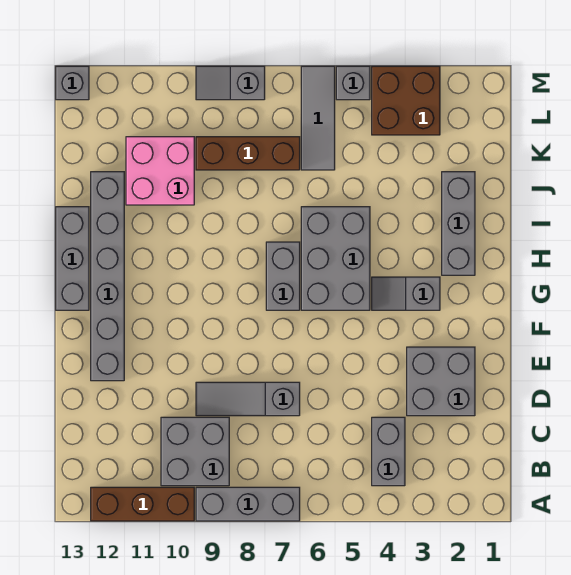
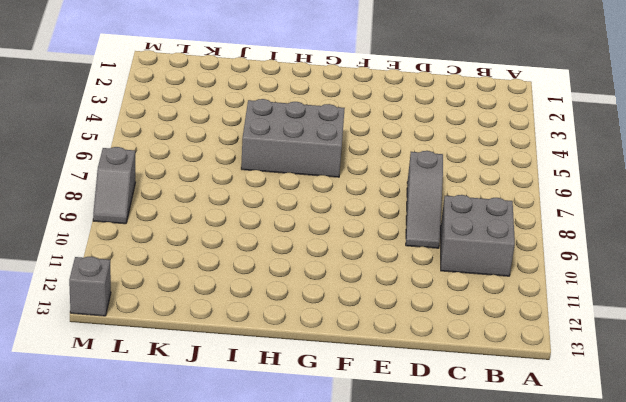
none -> grey brick A7:A9 level 1
none -> brown brick A10:A12 level 1
none -> grey brick B4:C4 level 1

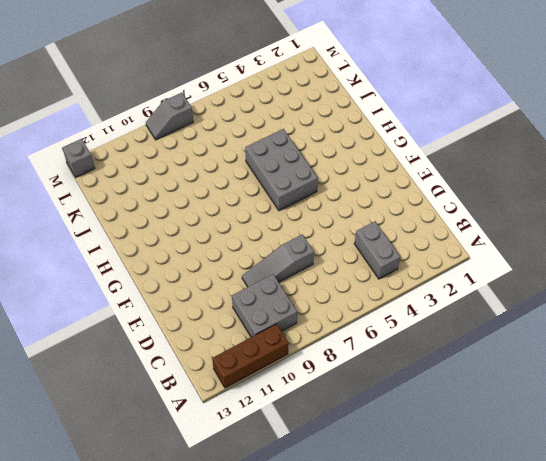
none -> grey brick A7:A9 level 1
none -> grey brick D2:E3 level 1
none -> grey brick E12:J12 level 1

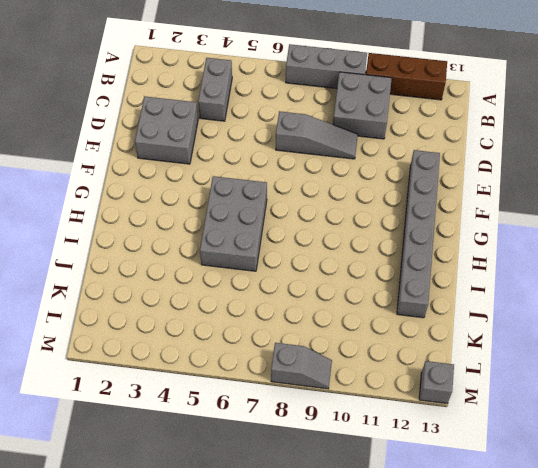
none -> grey slope G3:G4 level 1 top 3
none -> grey brick G7:H7 level 1
none -> grey brick G13:I13 level 1

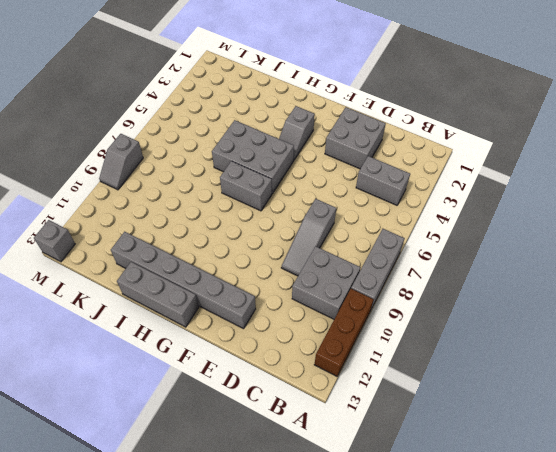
none -> grey brick H2:J2 level 1
none -> pink brick J10:K11 level 1
none -> grey tile K6:M6 level 1

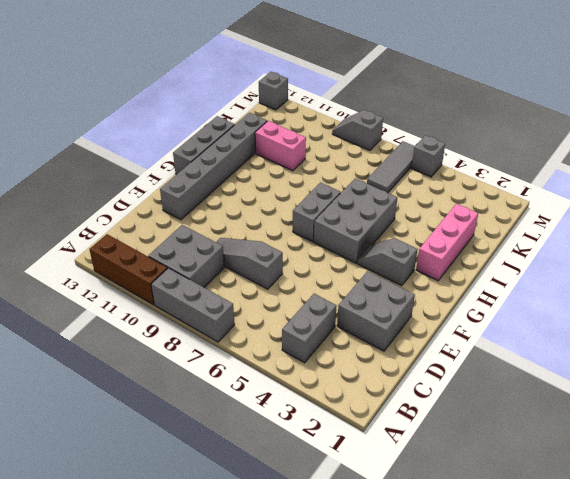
pink brick H2:J2 level 1 -> grey brick H2:J2 level 1
pink brick J10:J11 level 1 -> pink brick J10:K11 level 1
none -> brown brick K7:K9 level 1
none -> brown brick L3:M4 level 1

